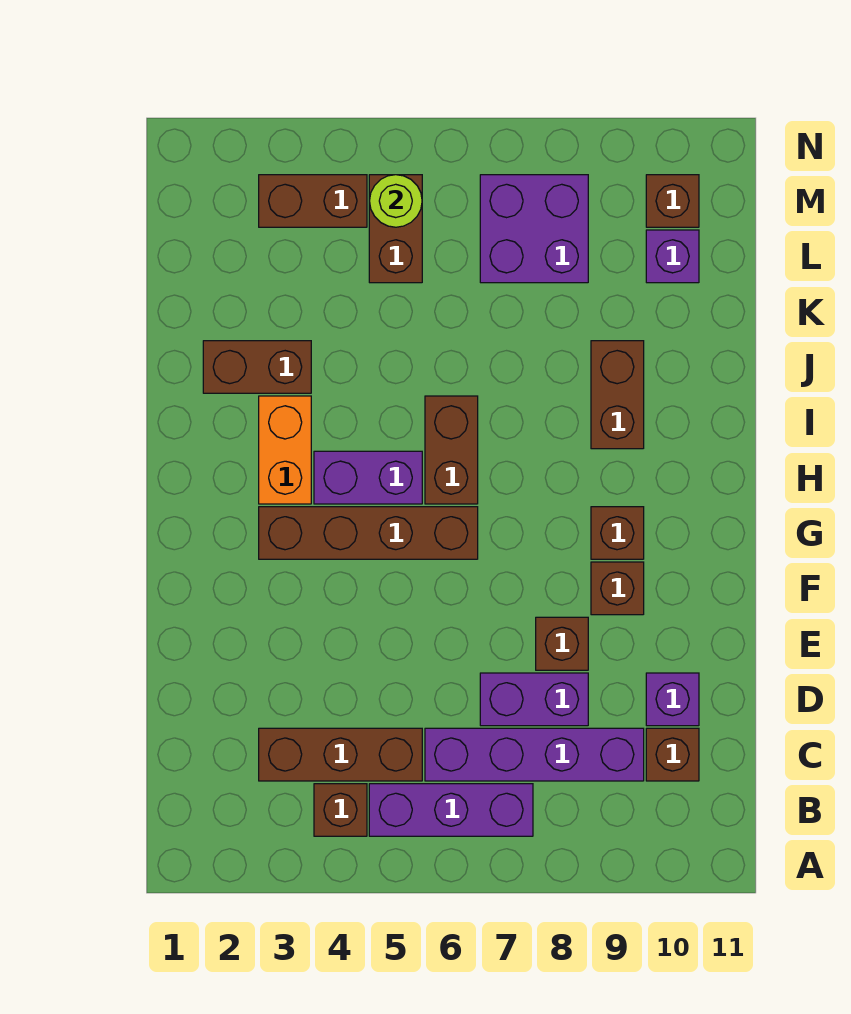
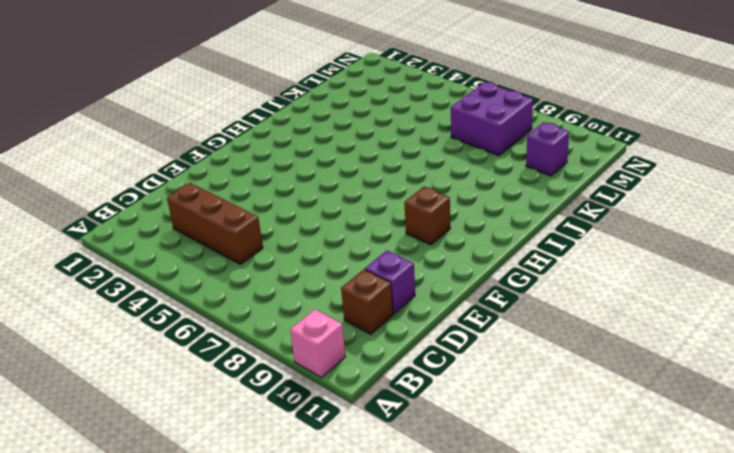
pink brick A10 level 1 -> none
none -> brown brick B4 level 1
none -> purple brick B5:B7 level 1
none -> purple brick C6:C9 level 1

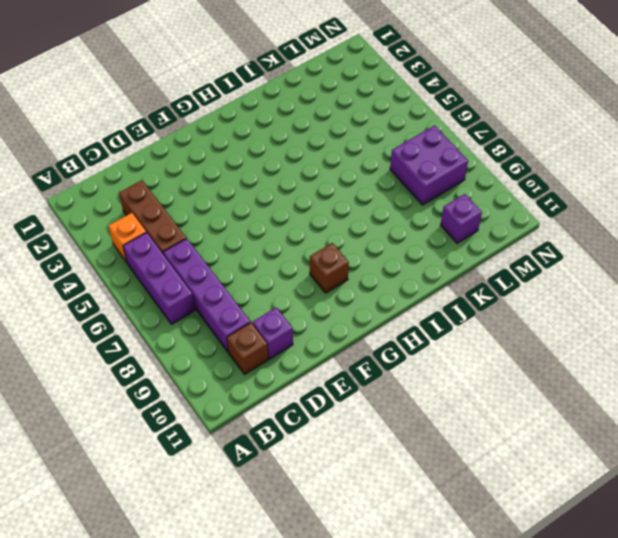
orange brick B4 level 1 -> brown brick B4 level 1
none -> purple brick D7:D8 level 1
none -> brown brick E8 level 1
none -> brown brick F9 level 1

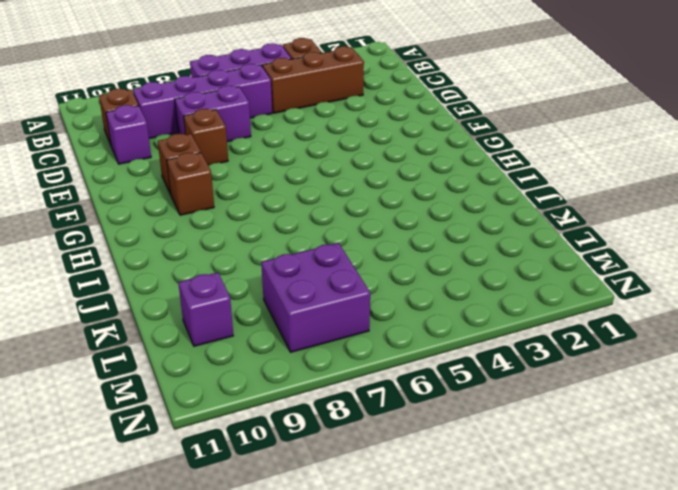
none -> brown brick G3:G6 level 1
none -> orange brick H3:I3 level 1
none -> purple brick H4:H5 level 1

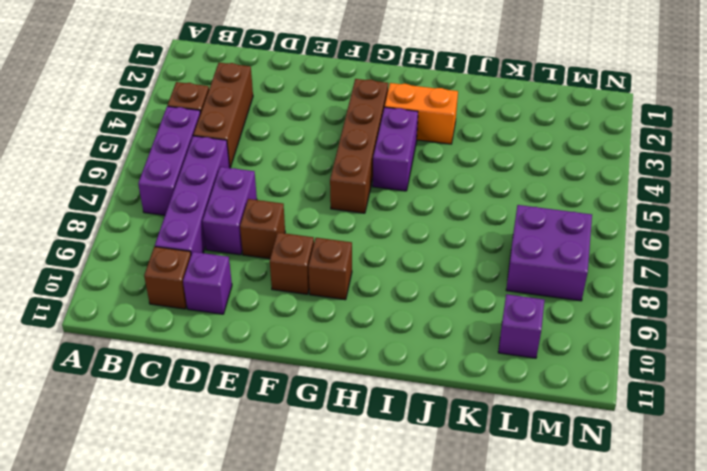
none -> brown brick H6:I6 level 1
none -> brown brick I9:J9 level 1
none -> brown brick J2:J3 level 1

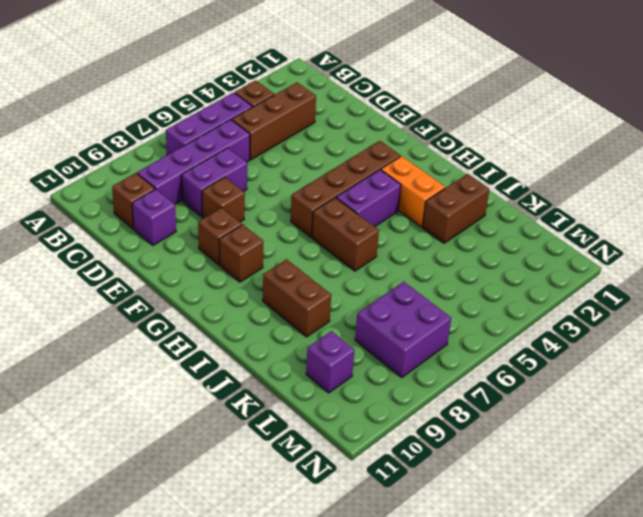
none -> brown brick L5:M5 level 1
none -> brown brick M3:M4 level 1
none -> brown brick M10 level 1

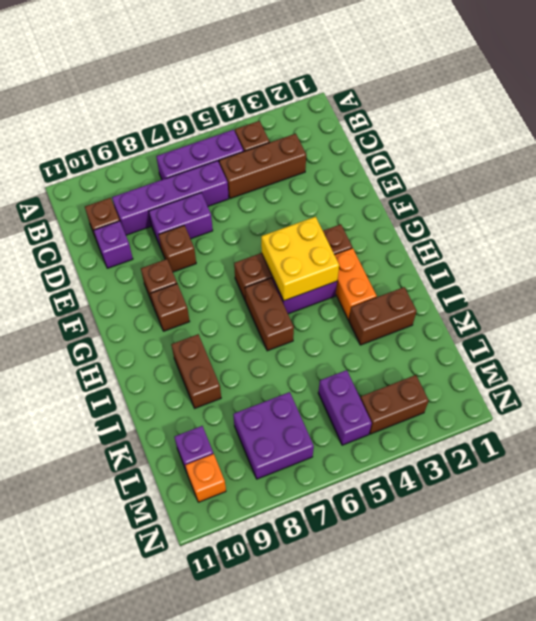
yellow brick G4:H5 level 2 -> none
purple brick L5:M5 level 1 -> brown brick L5:M5 level 1
orange brick M10 level 1 -> brown brick M10 level 1
none -> lime round brick M5 level 2

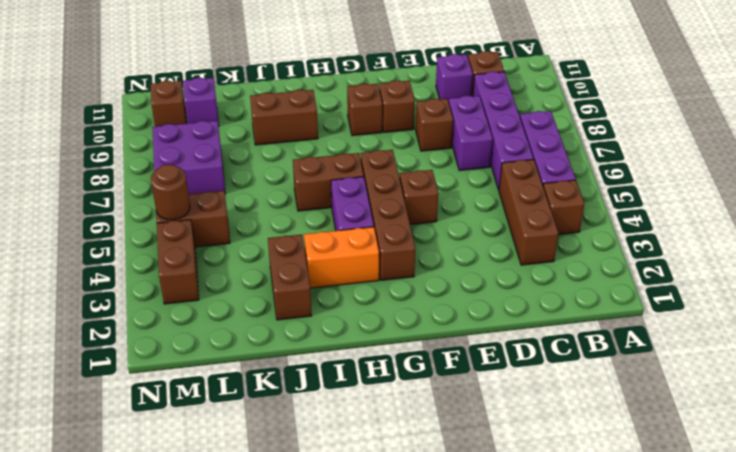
brown brick F5 level 1 -> none
brown round brick M5 level 2 -> lime round brick M5 level 2

